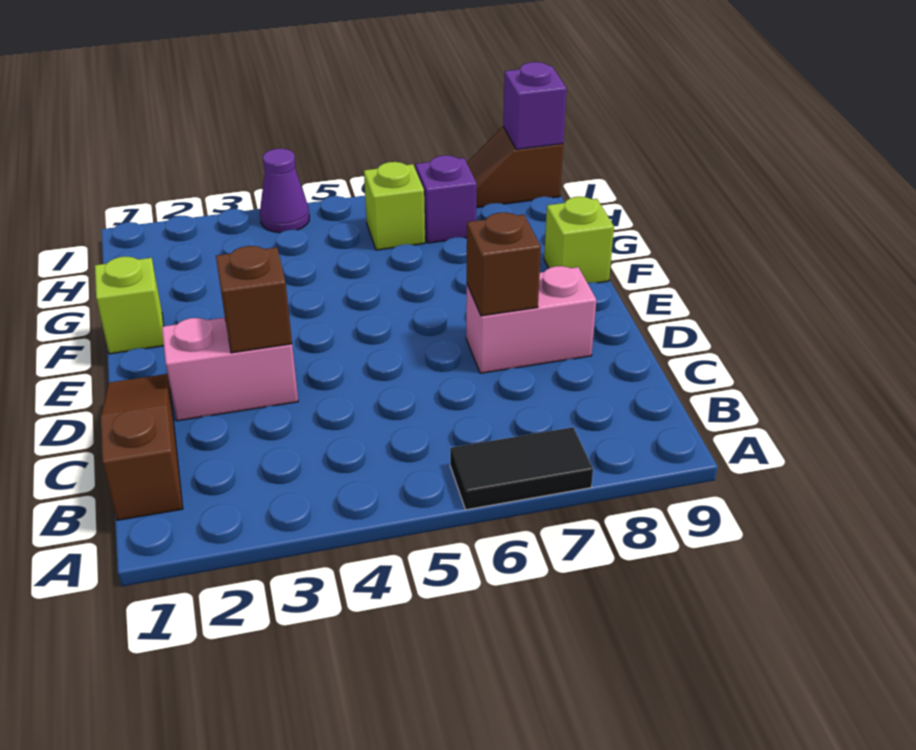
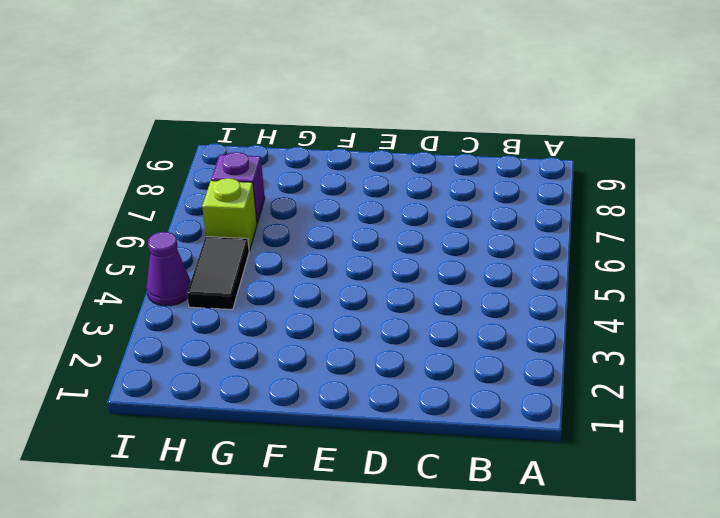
black tile H4:H5 level 1 -> black tile A6:A7 level 1
none -> brown slope B1:D1 level 1 top B
none -> pink brick D2:D3 level 1
none -> pink brick D7:D8 level 1

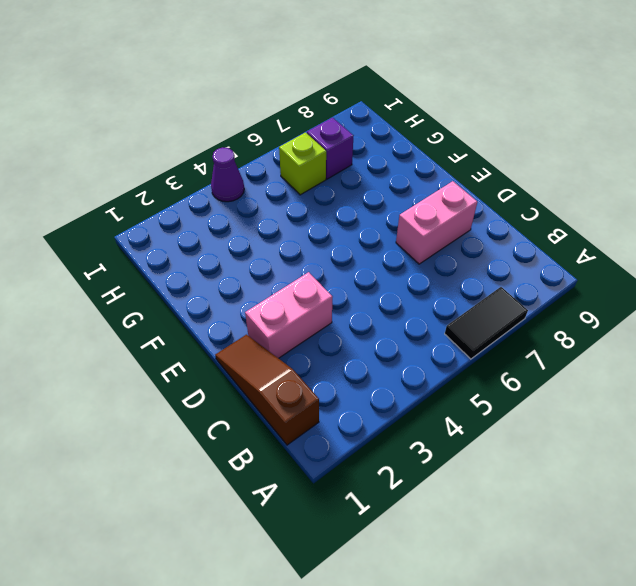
none -> lime brick F1 level 1
none -> lime brick F9 level 1
none -> brown slope I8:I9 level 1 top 9

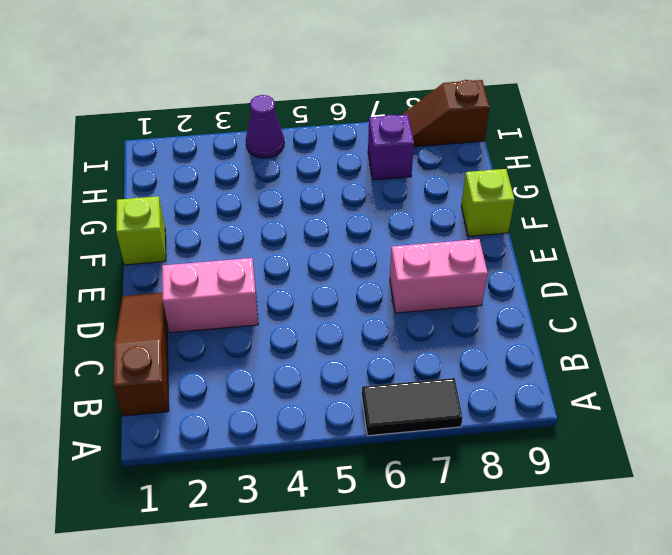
none -> lime brick H6 level 1
none -> brown brick D3 level 2
none -> brown brick D7 level 2

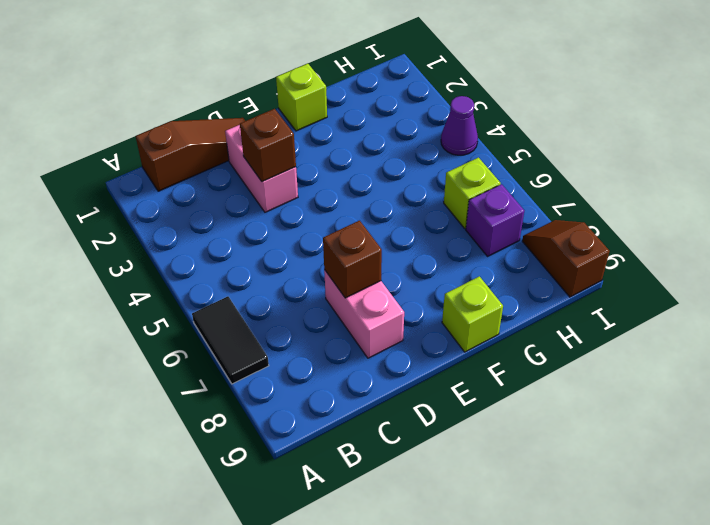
none -> purple brick I9 level 2

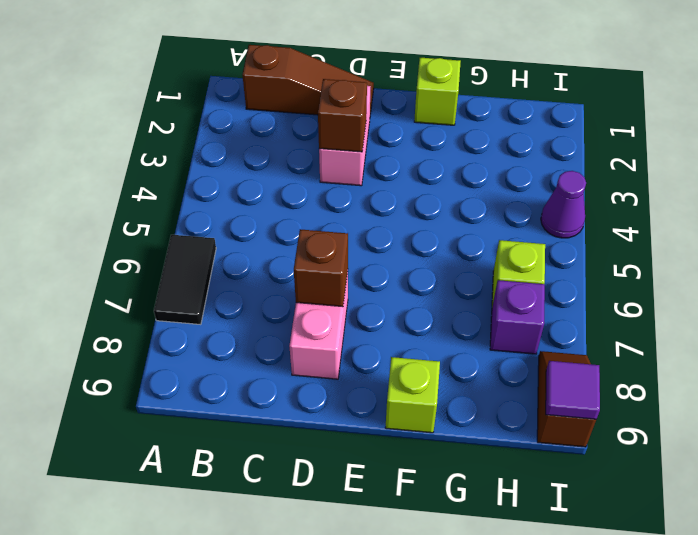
purple tile I9 level 2 -> purple brick I9 level 2

